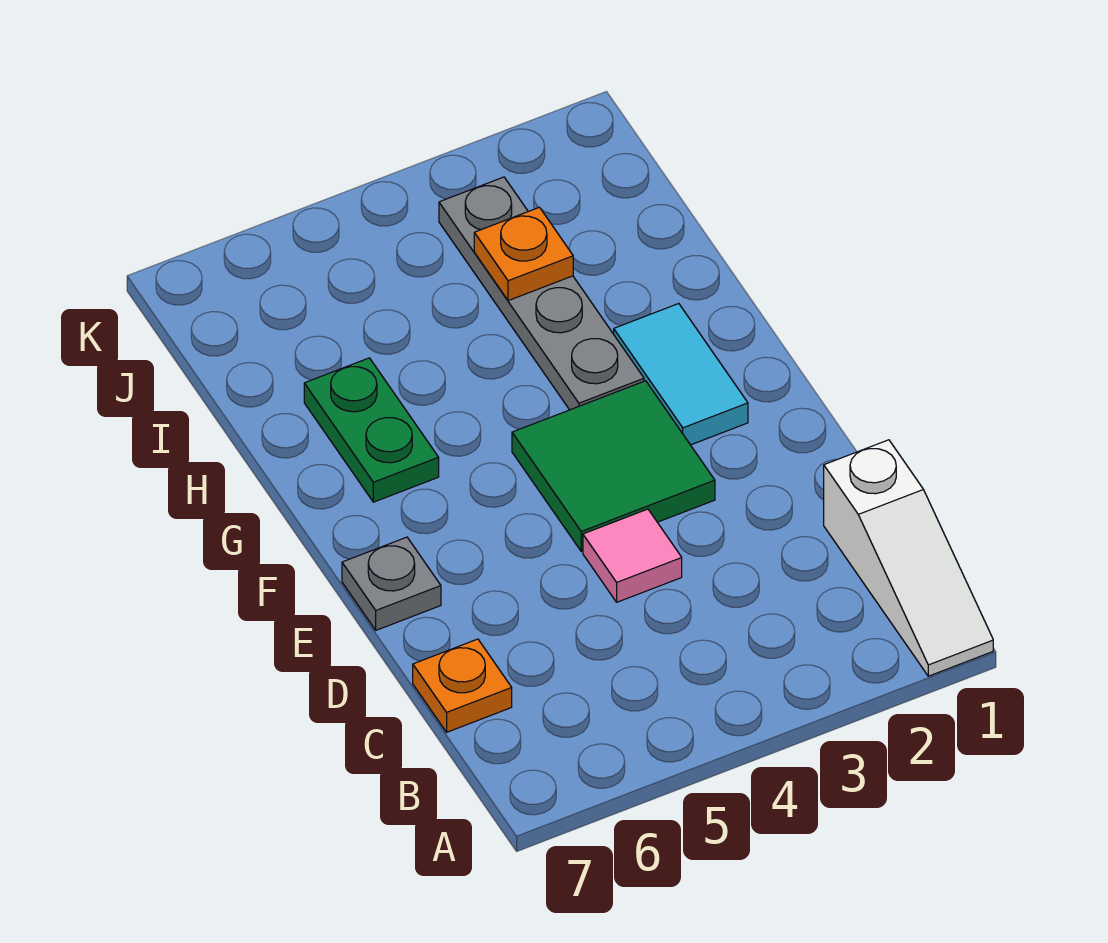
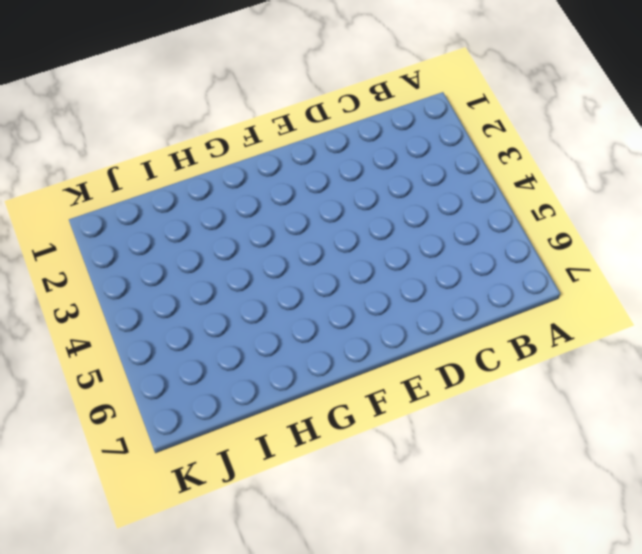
none -> white slope A1:C1 level 1 top C
none -> orange plate C7 level 1

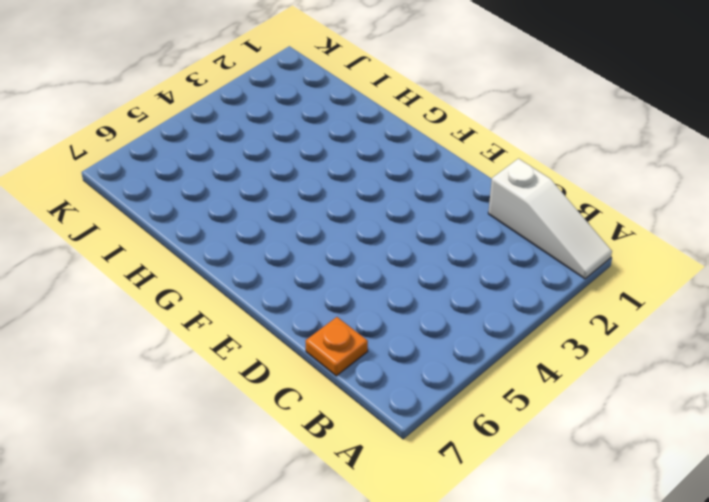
none -> pink tile D4 level 1
none -> green tile E3:F4 level 1

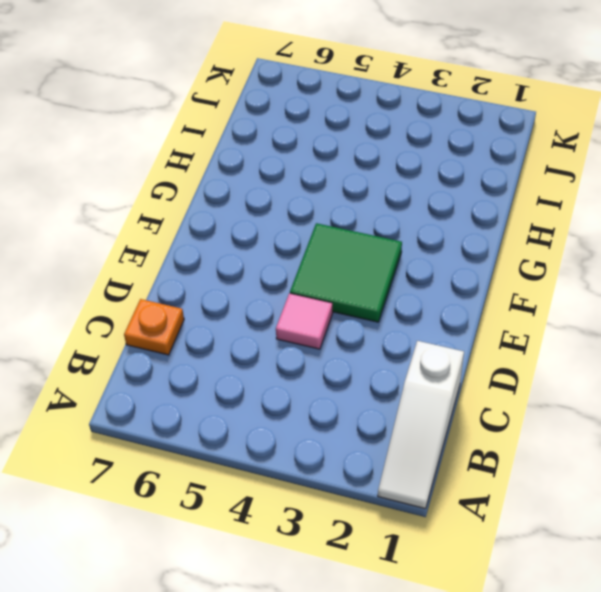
none -> grey plate E7 level 1
none -> cyan tile F2:G2 level 1

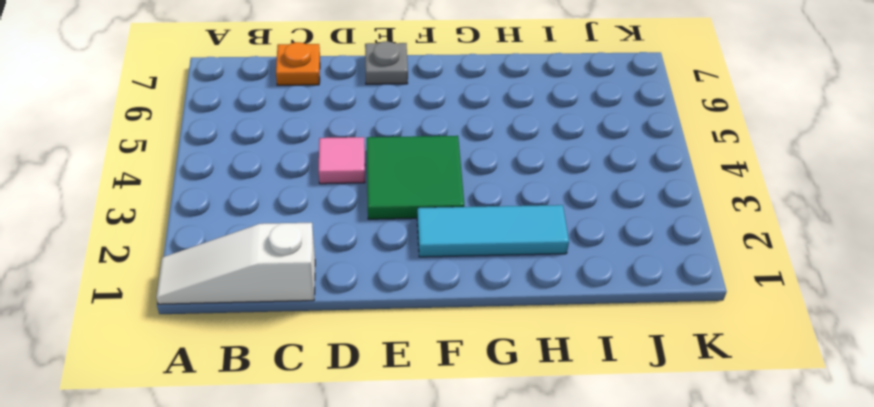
cyan tile F2:H2 level 1 -> cyan tile F2:G2 level 1
none -> grey plate G3:J3 level 1
none -> green plate G6:H6 level 1

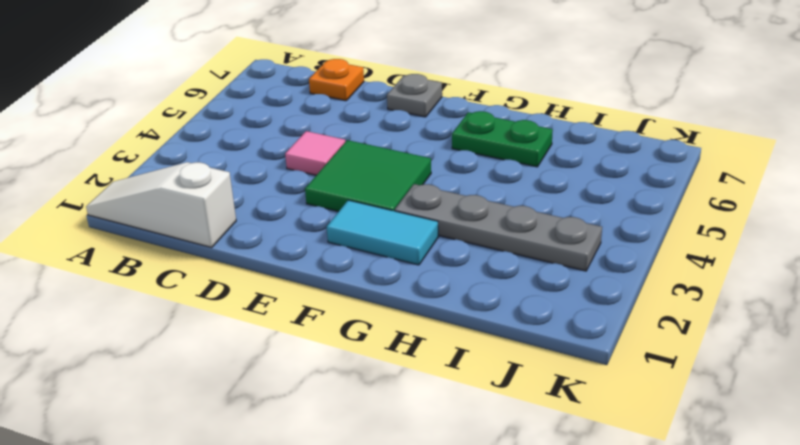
none -> orange plate I3 level 2

